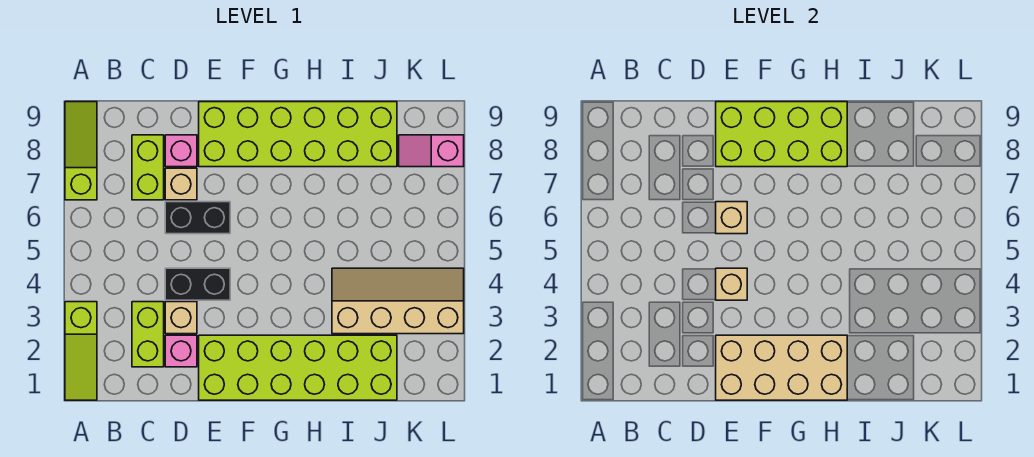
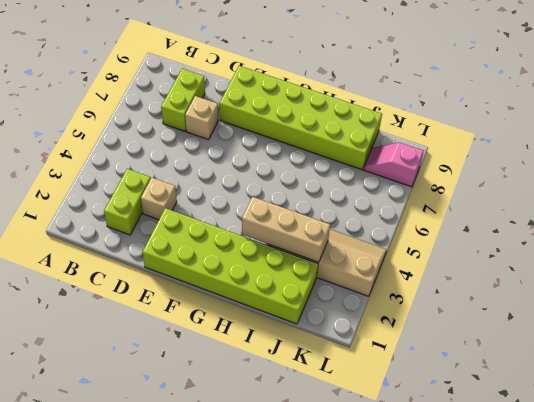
tan brick H3:J3 level 2 -> none
none -> lime slope A1:A3 level 1 top 3
none -> lime slope A7:A9 level 1 top 7
none -> pink brick D2 level 1

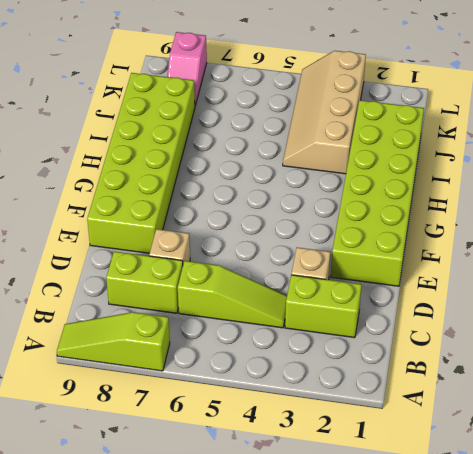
lime slope C4:C6 level 1 top 6 -> lime slope A1:A3 level 1 top 3
none -> pink brick D2 level 1
none -> black brick D4:E4 level 1
none -> black brick D6:E6 level 1

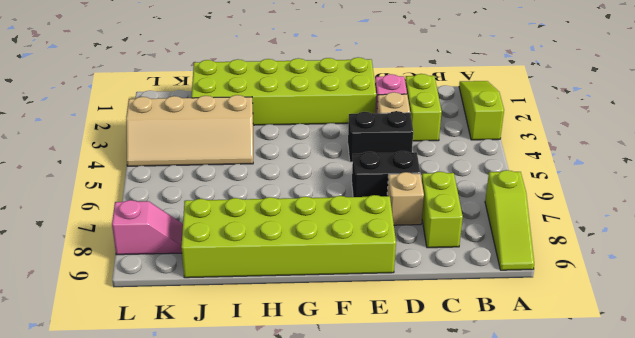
none -> pink brick D8 level 1
none -> tan brick E1:H2 level 2
none -> tan brick E4 level 2

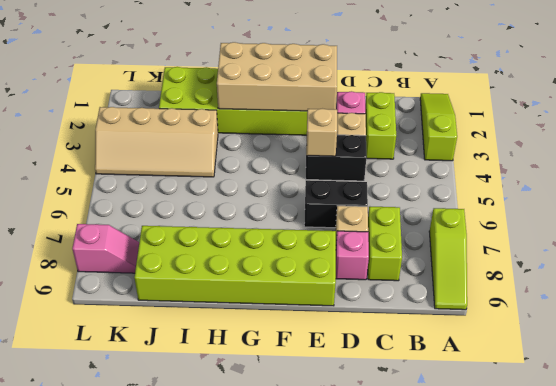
none -> tan brick E6 level 2
none -> lime brick E8:H9 level 2

